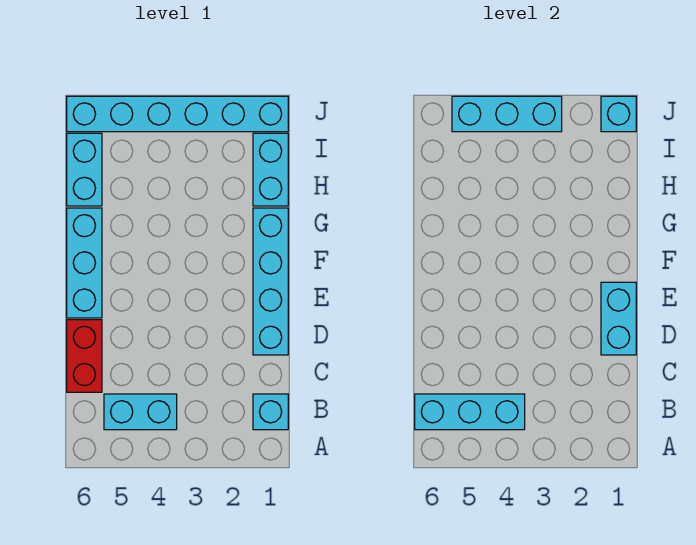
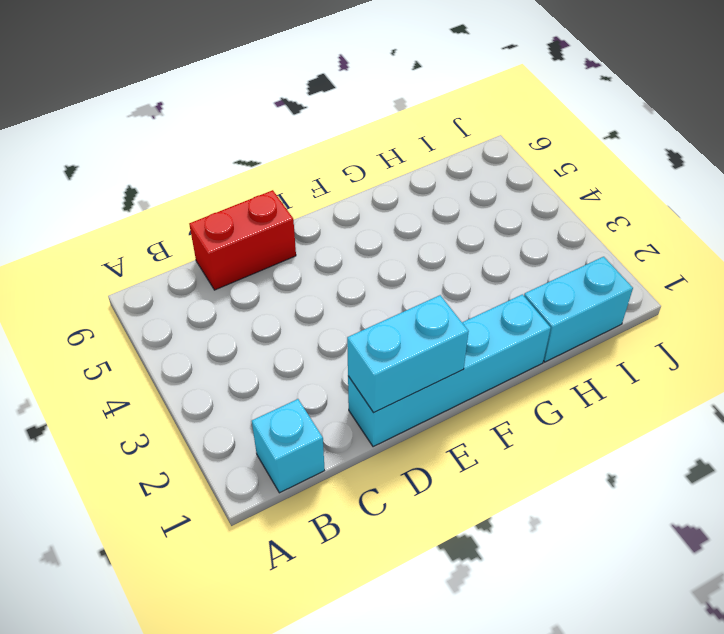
none -> cyan brick B4:B5 level 1
none -> cyan brick E6:G6 level 1
none -> cyan brick H6:I6 level 1

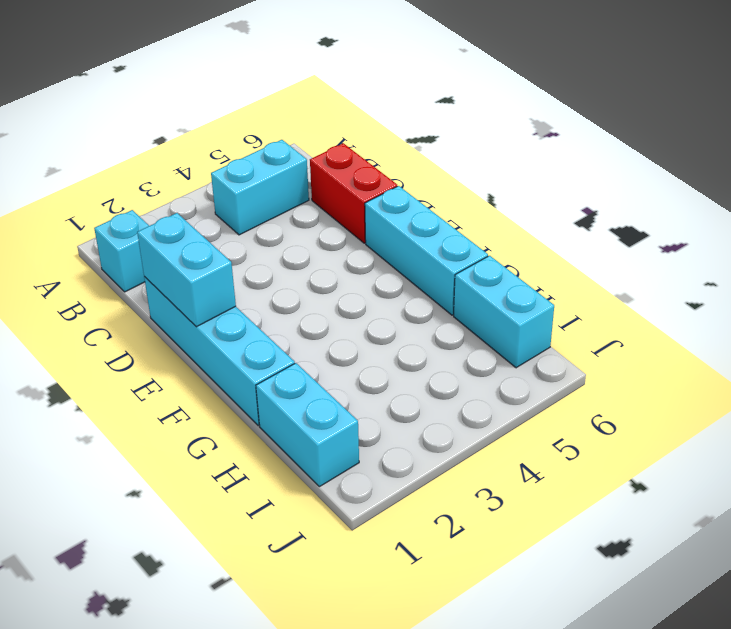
none -> cyan brick J1:J6 level 1
none -> cyan brick B4:B6 level 2
none -> cyan brick J1 level 2

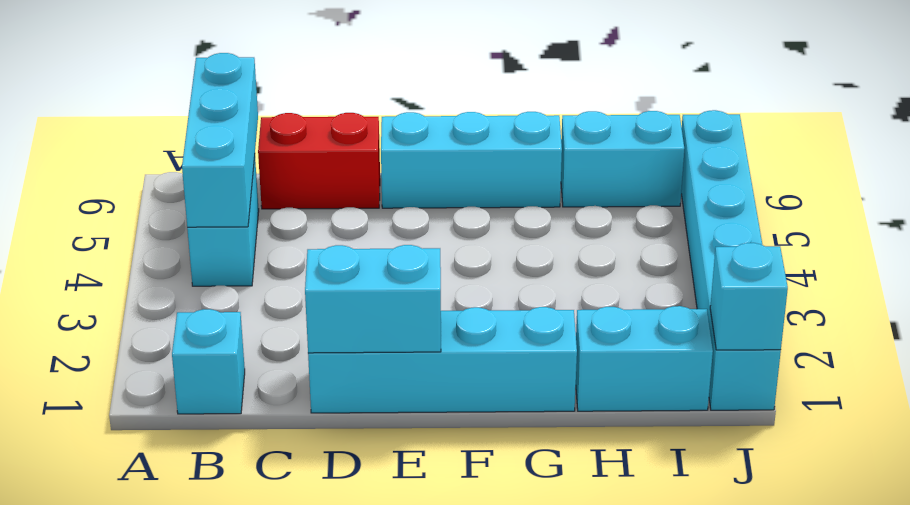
none -> cyan brick J3:J5 level 2

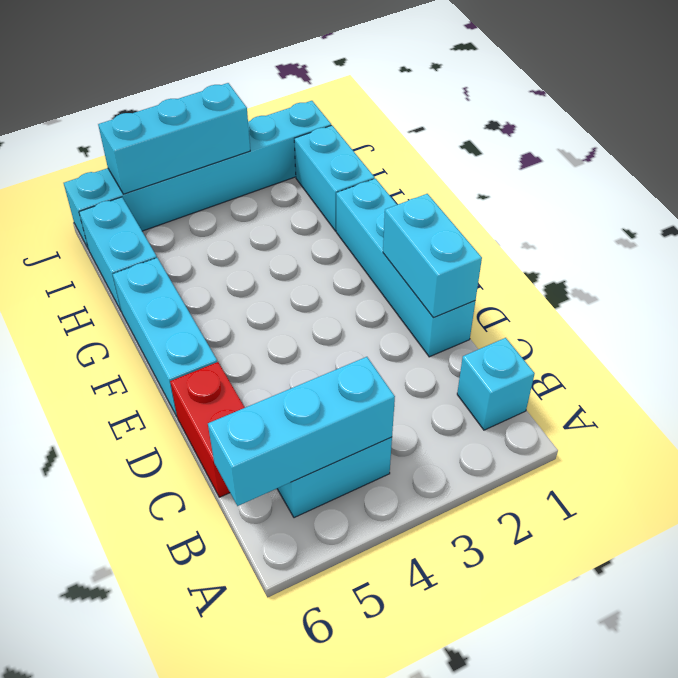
none -> cyan brick J1 level 2

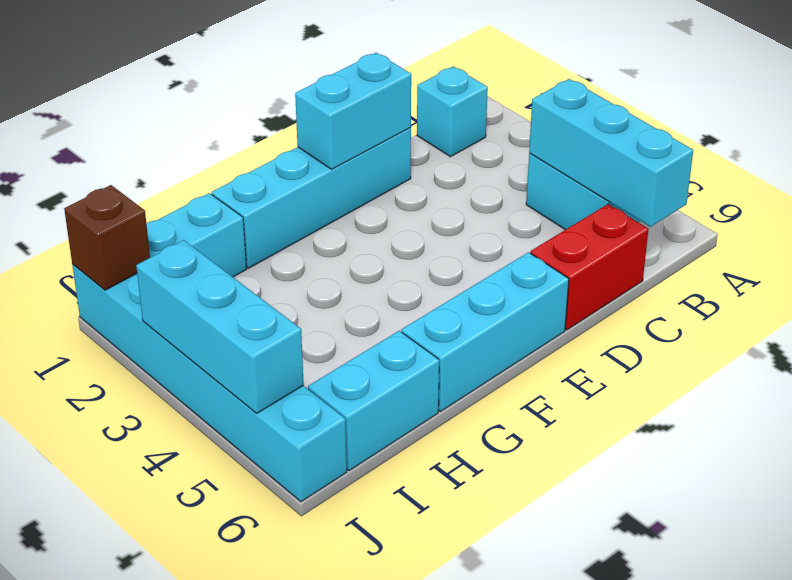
brown brick J1 level 2 -> cyan brick J1 level 2

